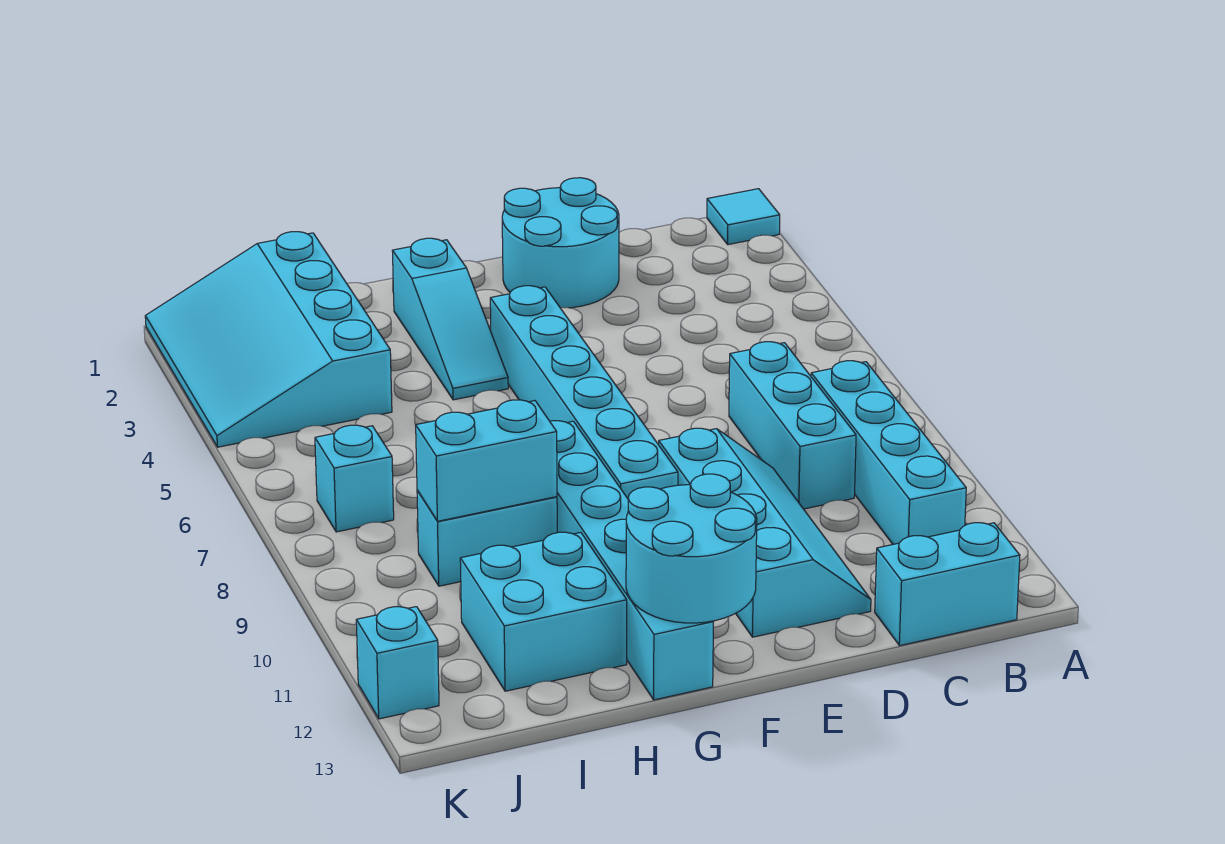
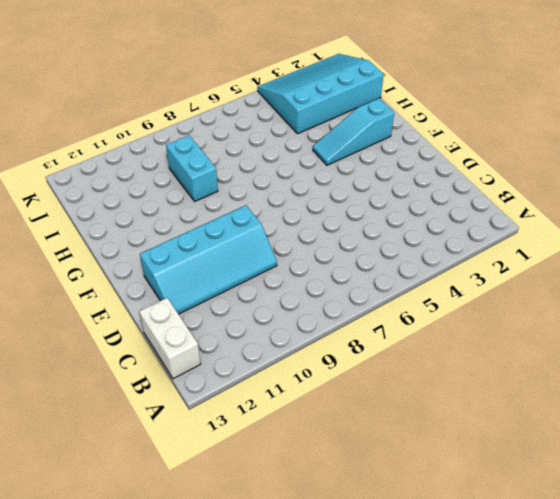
white brick B13:C13 level 1 -> cyan brick B13:C13 level 1
none -> cyan tile A1 level 1
none -> cyan brick B8:B11 level 1
none -> cyan brick C7:C9 level 1

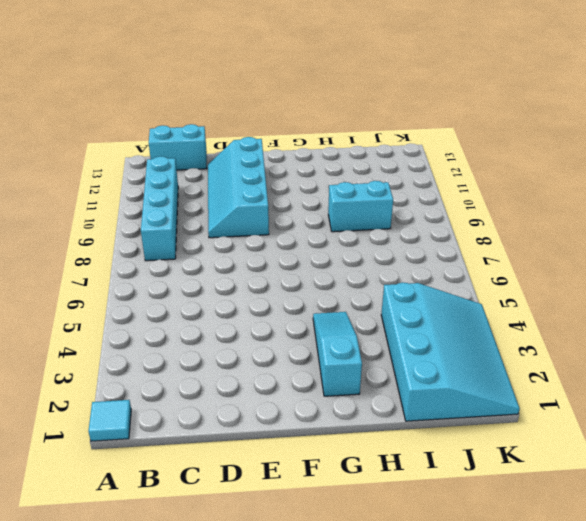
none -> cyan brick C7:C9 level 1
none -> cyan round brick D1:E2 level 1
none -> cyan brick F4:F9 level 1

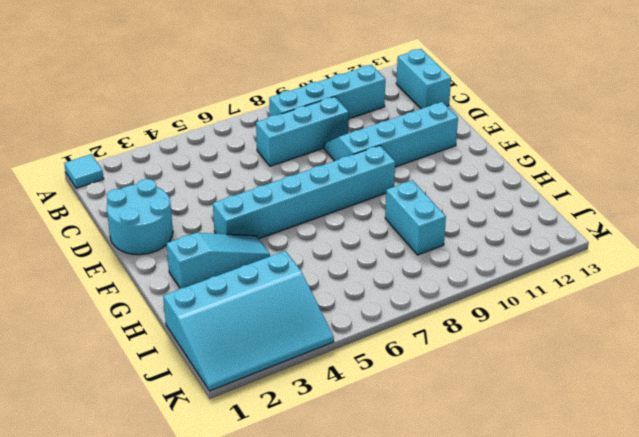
none -> cyan brick G8:G13 level 1
none -> cyan brick H11:I12 level 1
none -> cyan brick J7 level 1

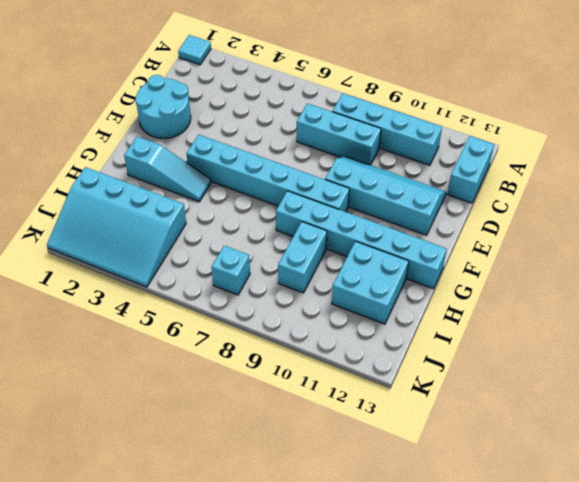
none -> cyan brick K12 level 1
none -> cyan round brick F12:G13 level 2
none -> cyan brick H9:I9 level 2

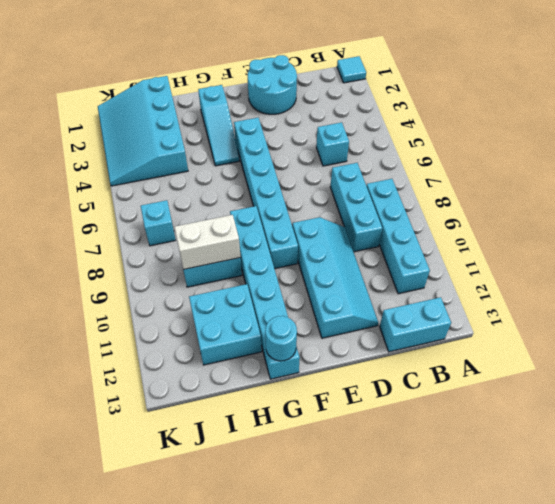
cyan brick C5 level 1 -> cyan brick K12 level 1
cyan round brick G13 level 2 -> cyan round brick F12:G13 level 2
white brick H9:I9 level 2 -> cyan brick H9:I9 level 2

